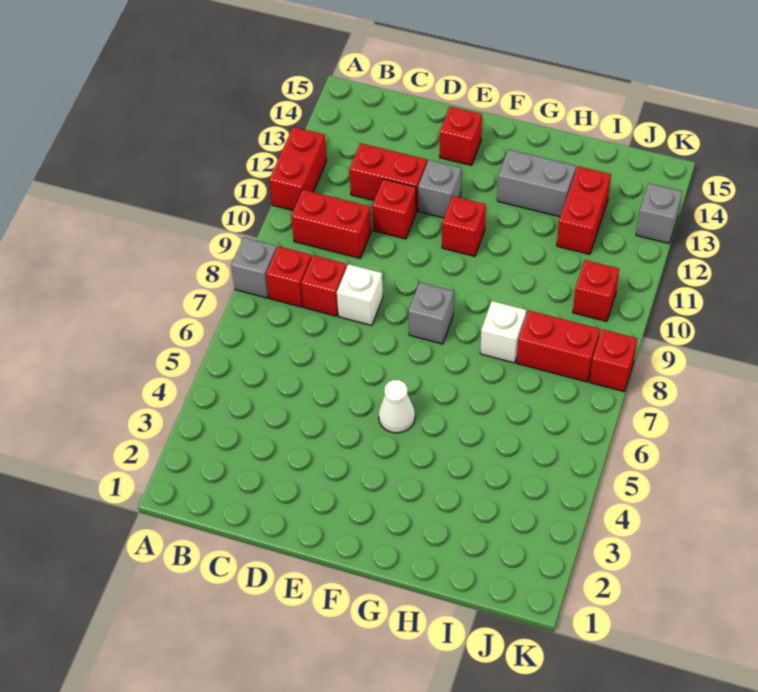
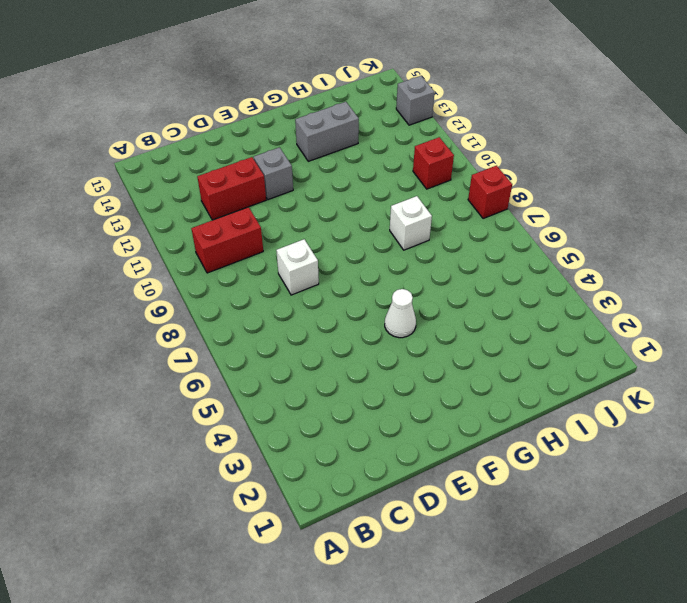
none -> grey brick A8 level 1
none -> red brick A11:A12 level 1
none -> red brick B8 level 1

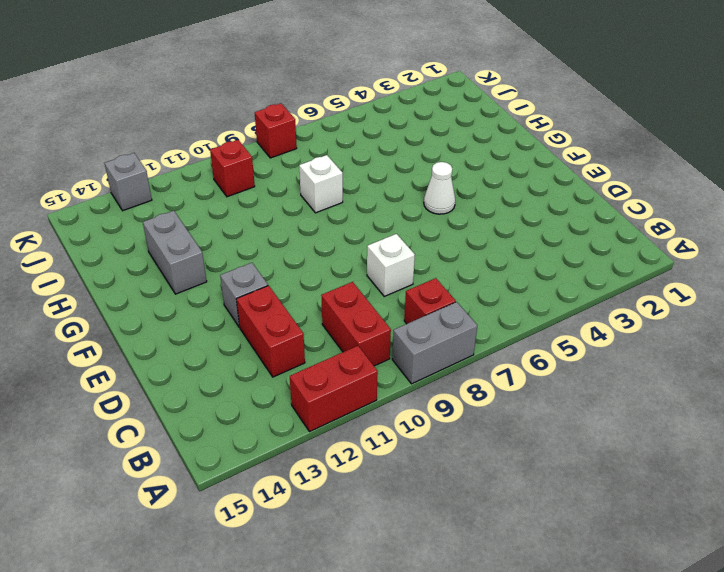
grey brick A8:A9 level 1 -> grey brick A8 level 1
none -> red brick C8 level 1
none -> red brick D11 level 1
none -> red brick E14 level 1

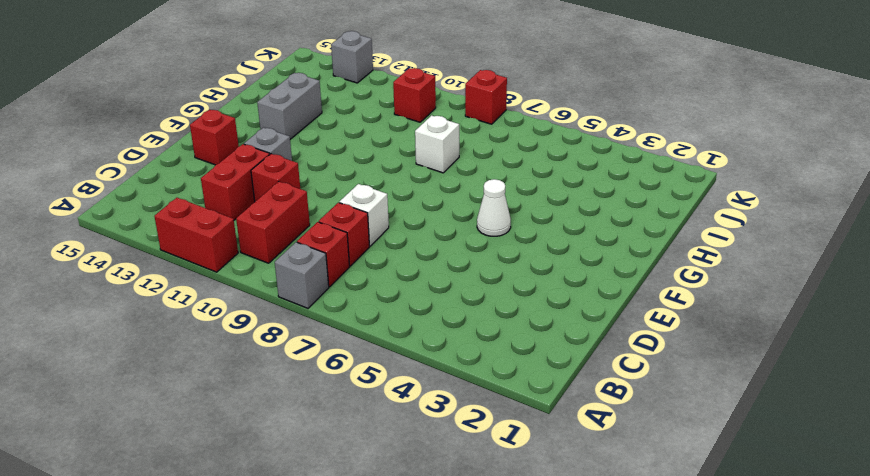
none -> grey brick F8 level 1
none -> red brick F11 level 1
none -> red brick I8:J8 level 1

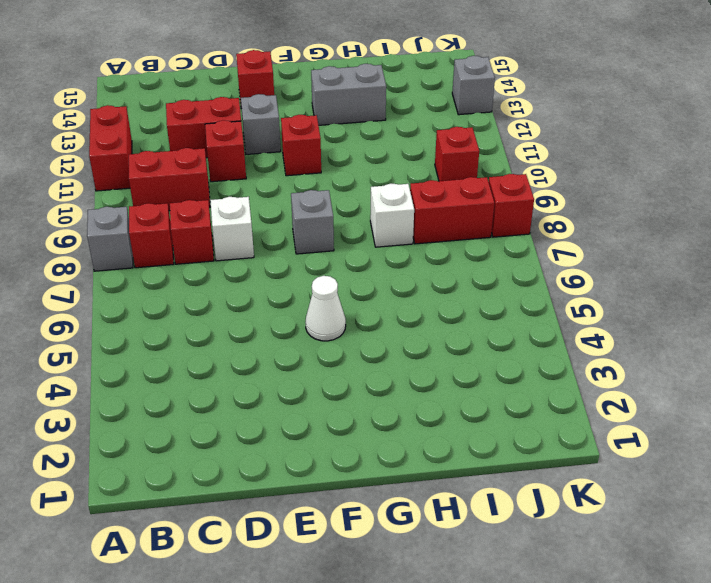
none -> red brick I12:I13 level 1

